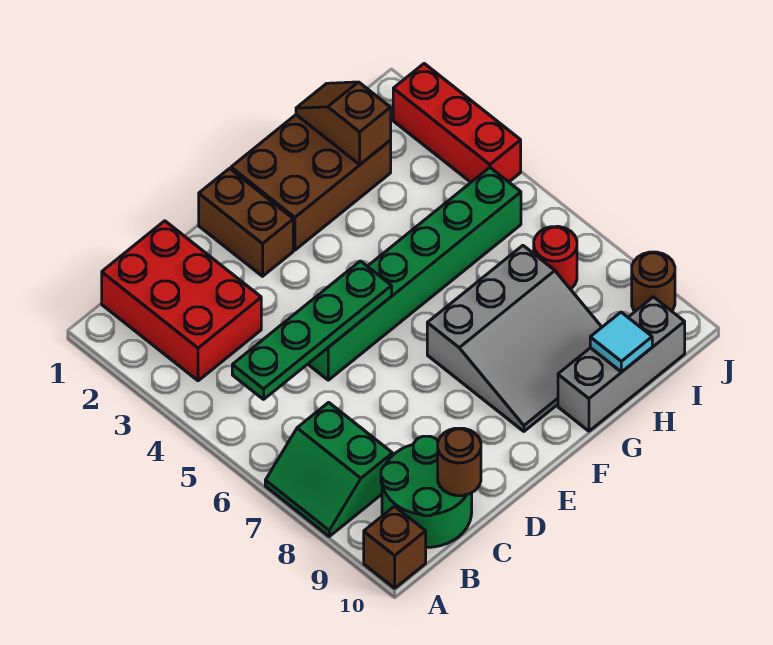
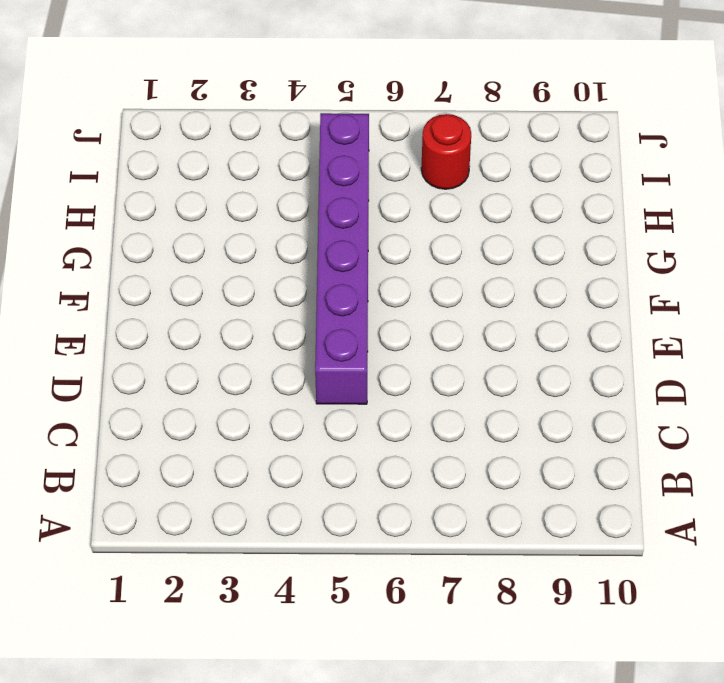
purple brick D5:I5 level 1 -> green brick D5:I5 level 1
none -> green slope A7:B8 level 1 top B
none -> brown brick A10 level 1
none -> red brick B1:C3 level 1

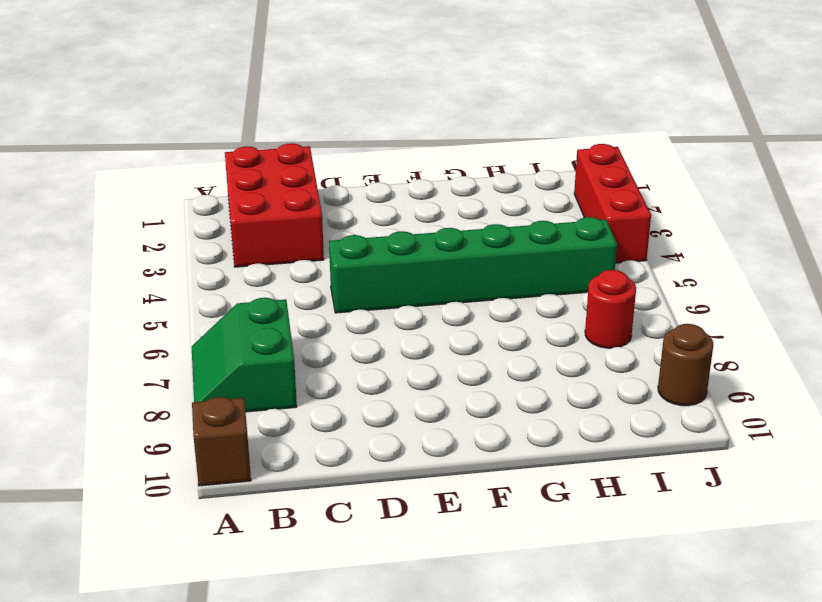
none -> green round brick B9:C10 level 1
none -> brown brick E1:E2 level 1
none -> brown brick F1:H2 level 1

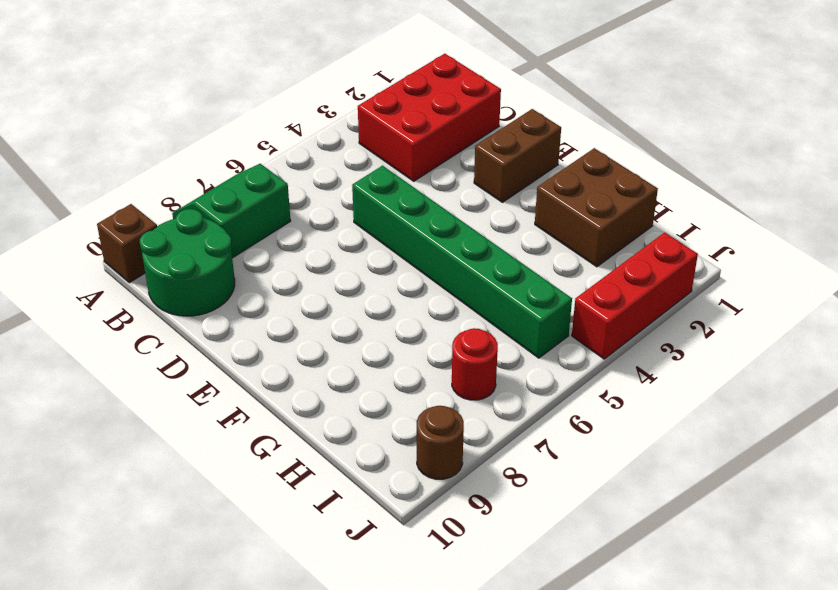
brown brick G1:H2 level 1 -> brown brick F1:H2 level 1
none -> grey slope F7:H9 level 1 top 7
none -> grey brick G10:I10 level 1
none -> green plate B5:E5 level 2

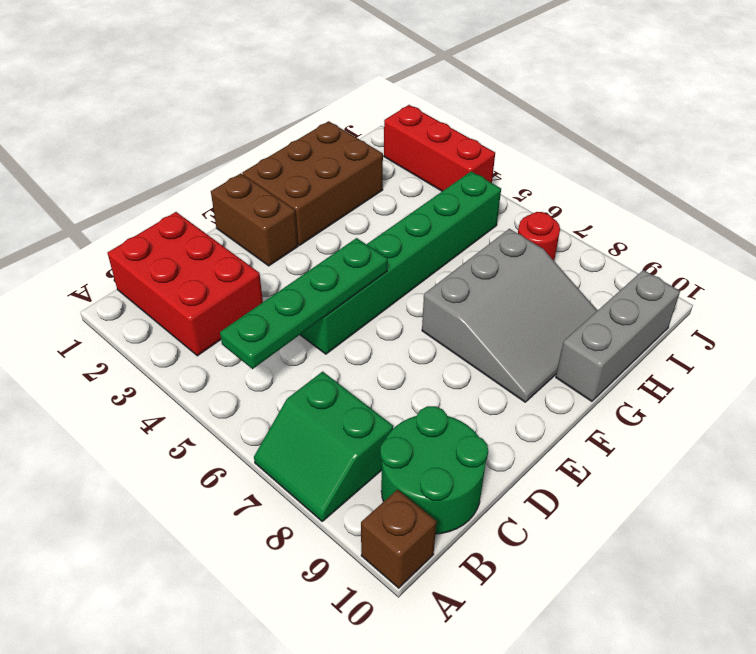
none -> brown round brick J9 level 1
none -> brown round brick C10 level 2
none -> brown slope H1:H2 level 2 top 2

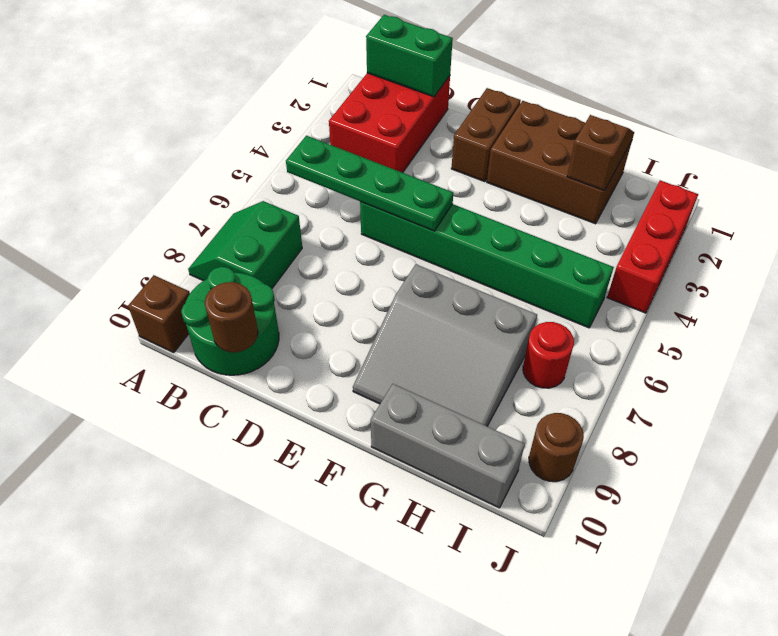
green brick B1:C1 level 2 -> none
none -> cyan tile H10 level 2

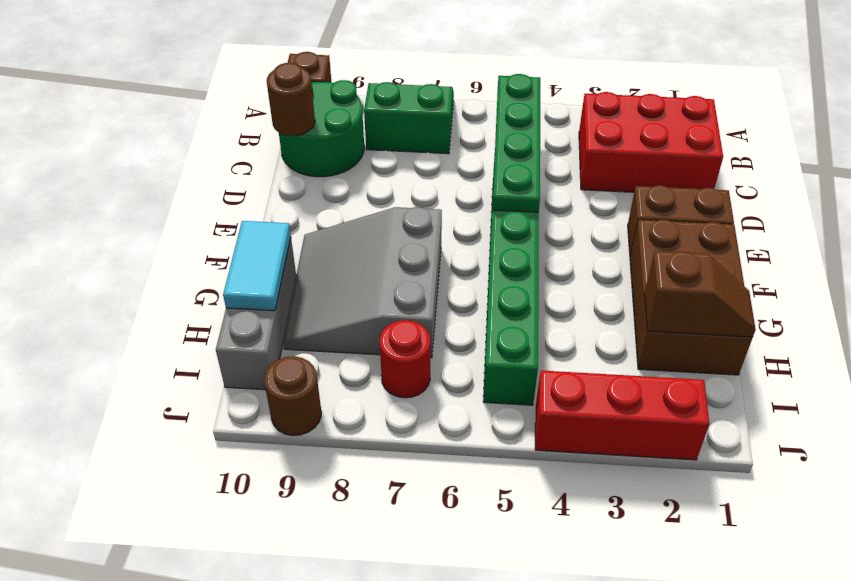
cyan tile G10:H10 level 2 -> cyan tile H10 level 2

